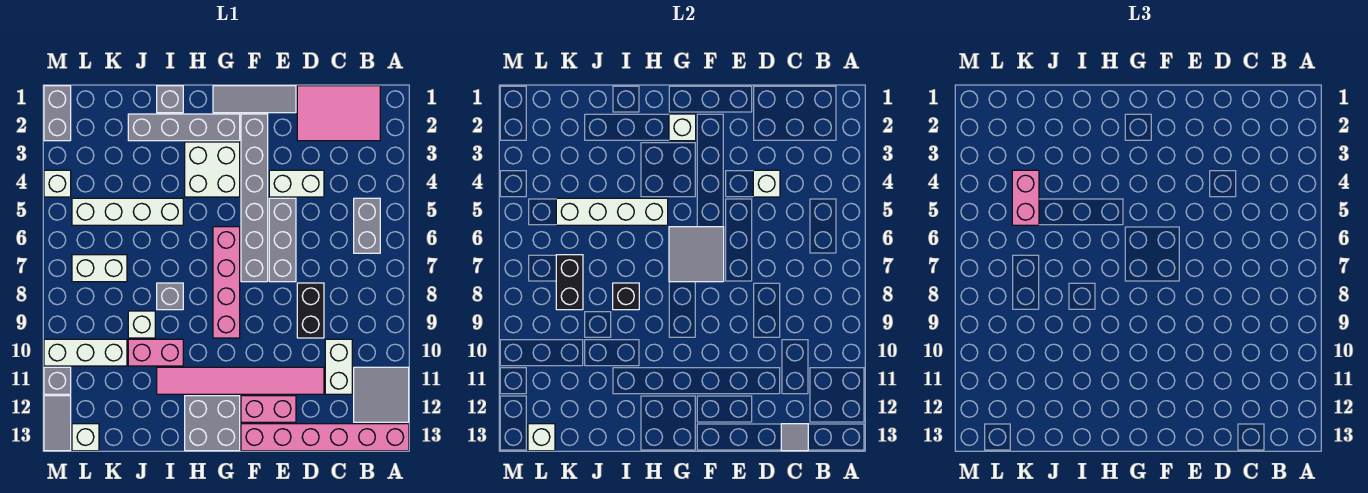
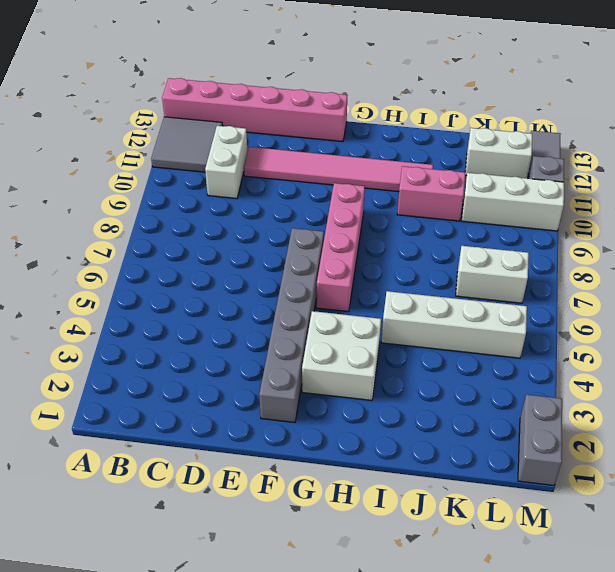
white brick K12:L12 level 1 -> white brick D4:E4 level 1
none -> pink tile B1:D2 level 1
none -> grey brick B5:B6 level 1
none -> black brick D8:D9 level 1
none -> grey tile E1:G1 level 1

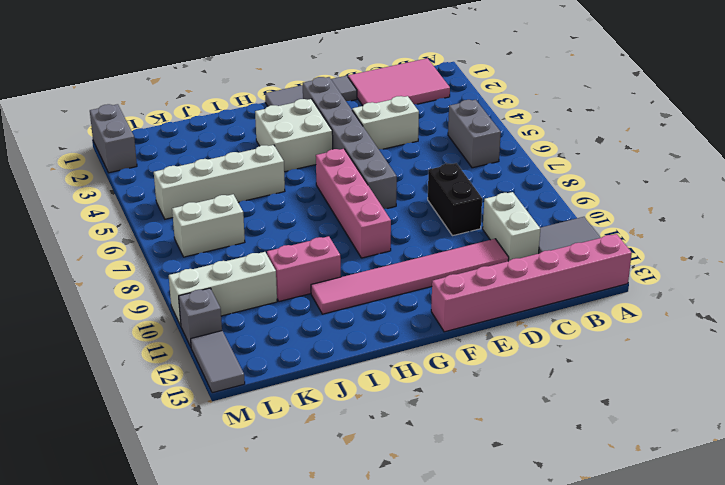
none -> grey brick E5:E7 level 1
none -> pink brick E12:F12 level 1
none -> grey brick G2:J2 level 1
none -> grey brick G12:H13 level 1

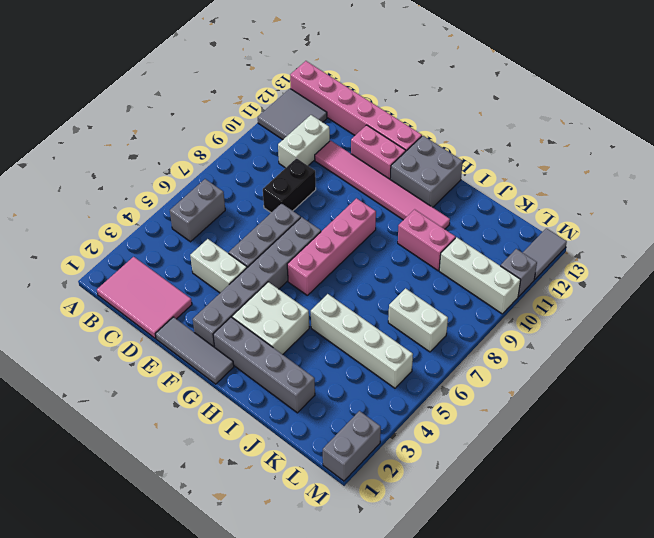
none -> grey brick I1 level 1
none -> grey brick I8 level 1
none -> white brick J9 level 1
none -> white brick L13 level 1

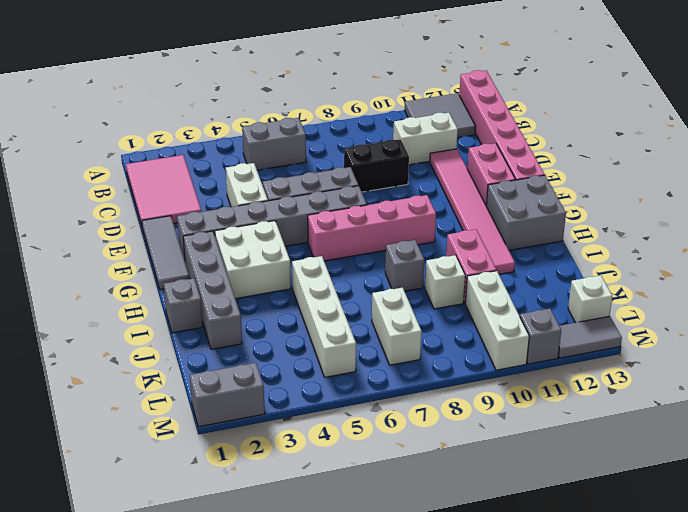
none -> white brick M4 level 1
none -> grey tile C13 level 2
none -> white brick D4 level 2
none -> grey tile F6:G7 level 2

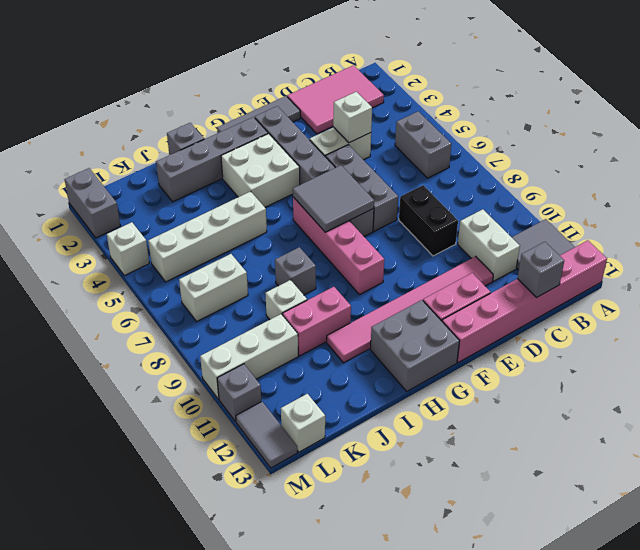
grey brick C13 level 2 -> grey tile C13 level 2
none -> white brick G2 level 2
none -> white brick H5:K5 level 2
none -> black brick I8 level 2
none -> black brick K7:K8 level 2

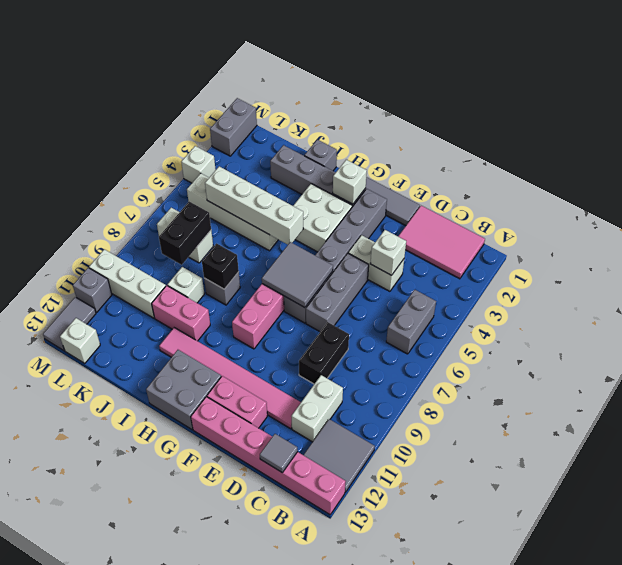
none -> white brick L13 level 2
none -> pink brick K4:K5 level 3

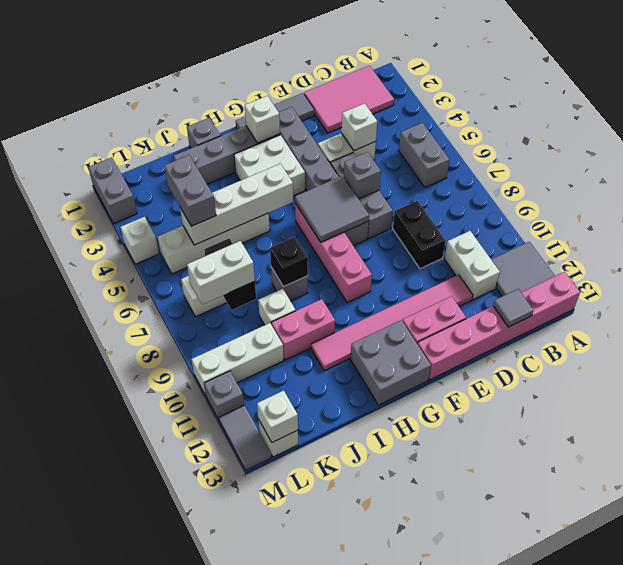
grey brick E6 level 2 -> none
grey brick K4:K5 level 3 -> pink brick K4:K5 level 3
white brick K8:L8 level 3 -> none

